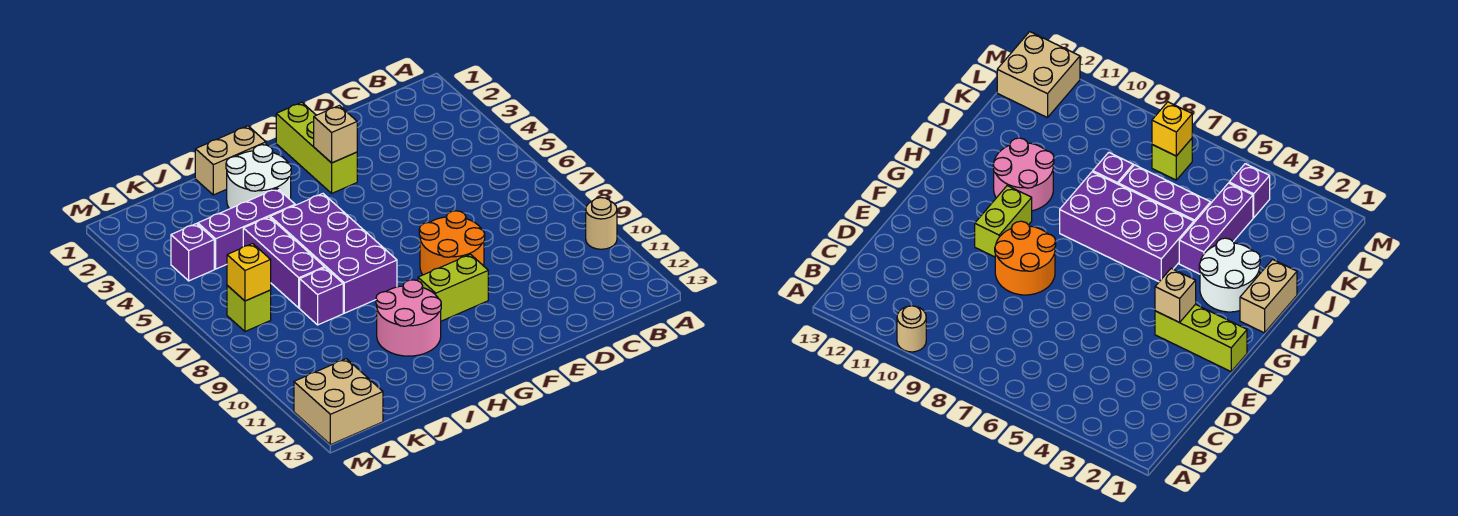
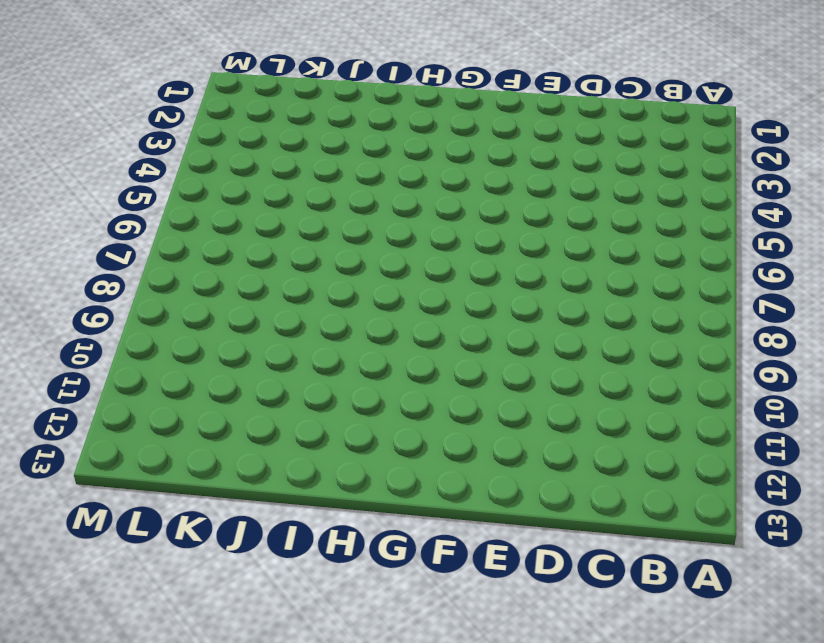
none -> tan round brick A10 level 1
none -> orange round brick E8:F9 level 1
none -> lime brick F1:F3 level 1

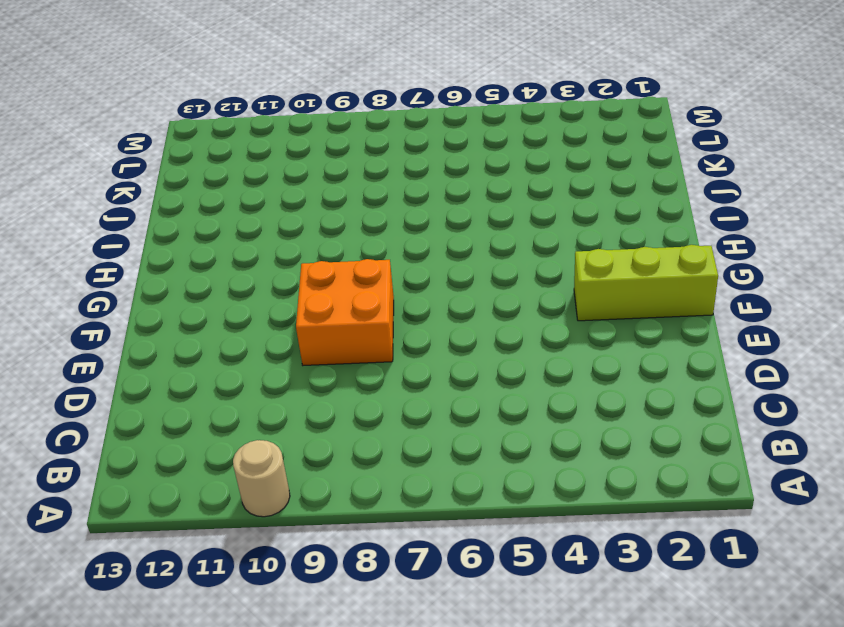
orange brick E8:F9 level 1 -> orange round brick E8:F9 level 1
none -> lime brick F10:G10 level 1
none -> tan brick H1:I1 level 1
none -> white round brick H2:I3 level 1

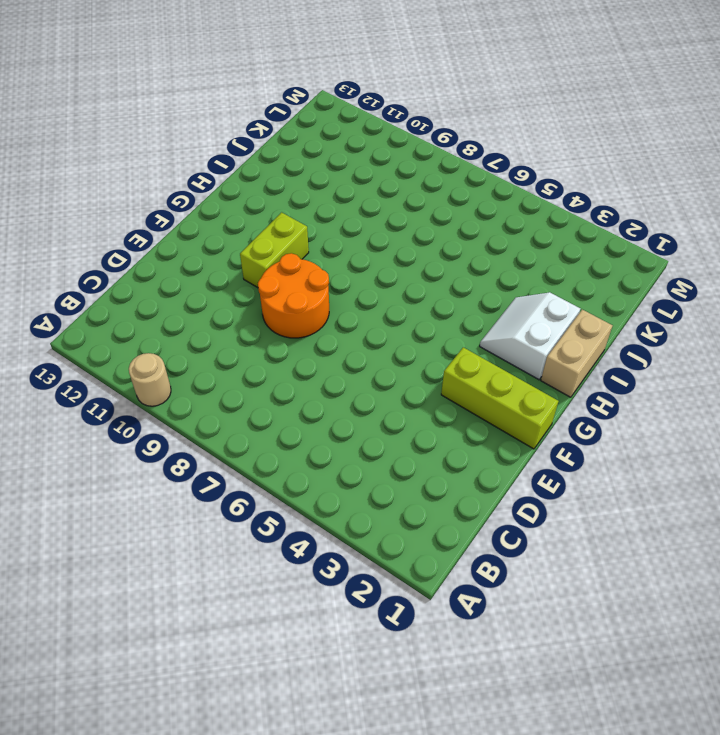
white slope H2:I3 level 1 top 2 -> white round brick H2:I3 level 1
none -> purple brick H5:I8 level 1
none -> pink round brick H10:I11 level 1
none -> purple brick I4:K4 level 1

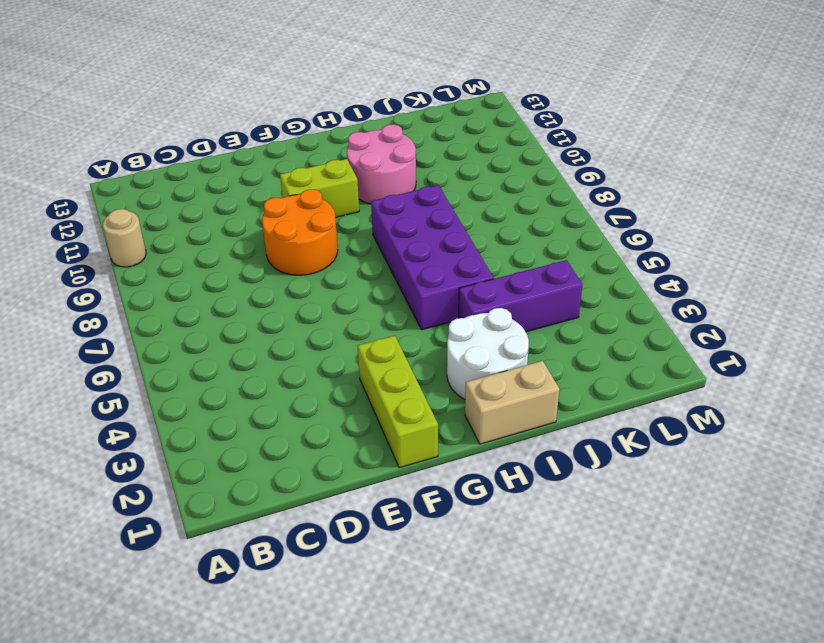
none -> purple brick J5:J7 level 1
none -> purple brick J8 level 1
none -> purple brick L4 level 1

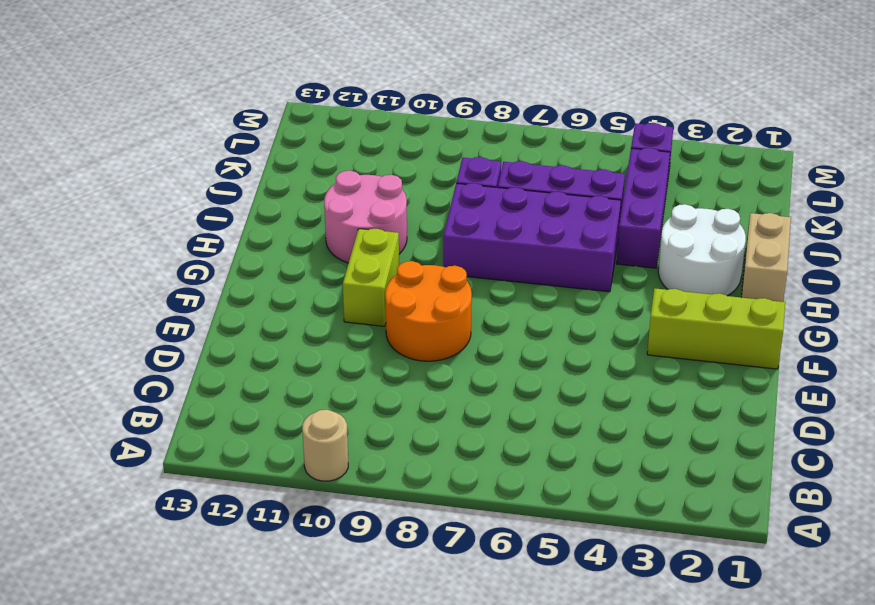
none -> lime brick L7 level 1
none -> tan brick L12:M13 level 1
none -> tan brick F3 level 2

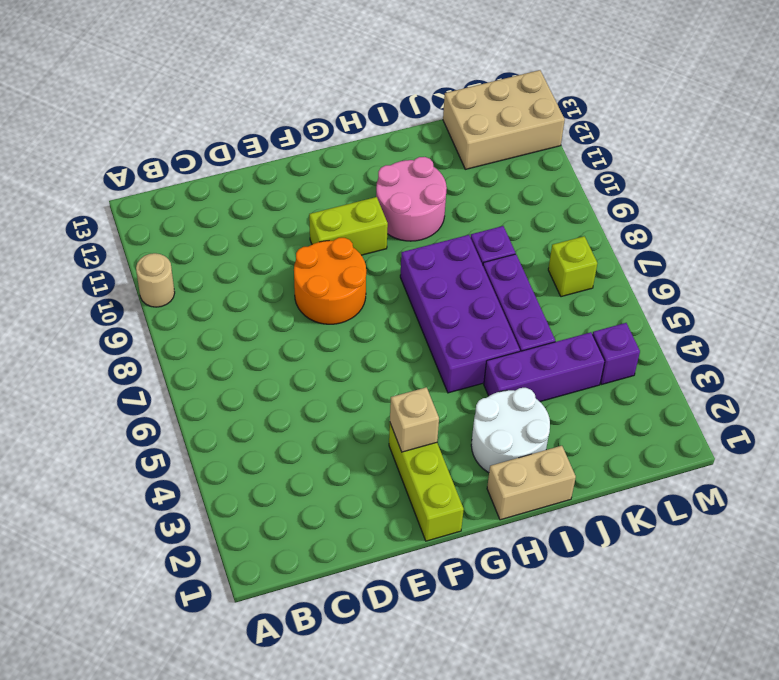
tan brick K12:M13 level 1 -> tan brick L12:M13 level 1
none -> yellow brick L7 level 2

